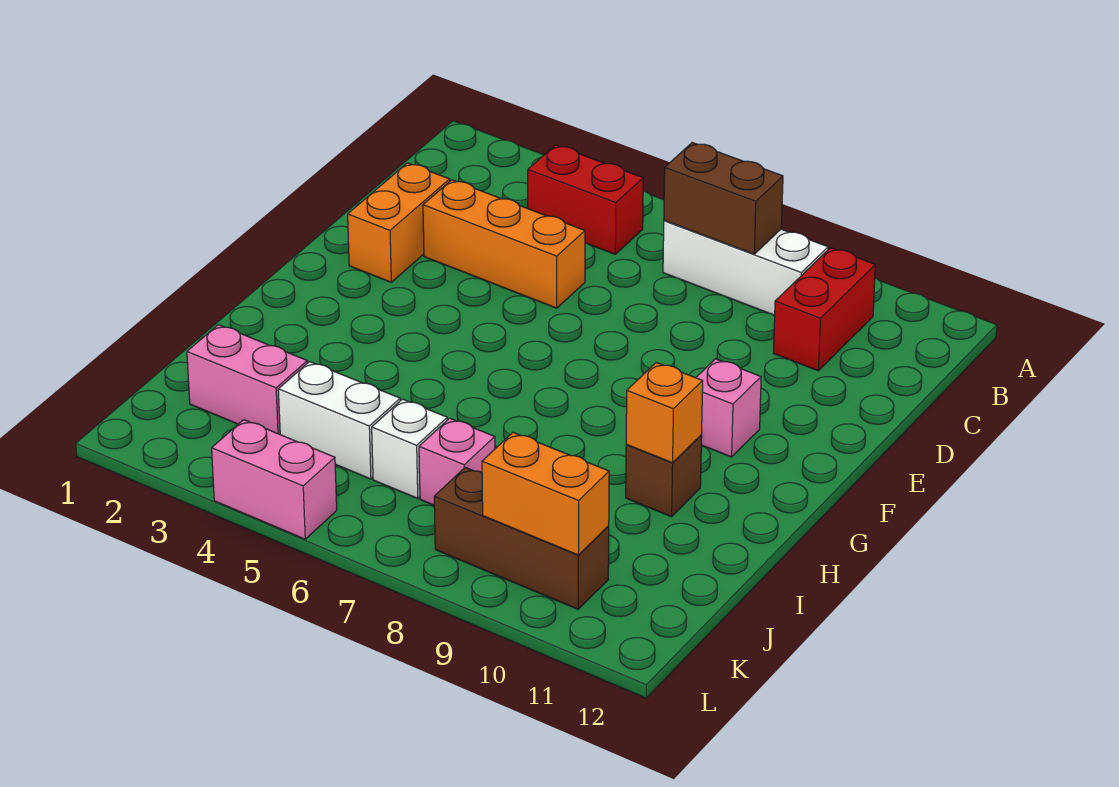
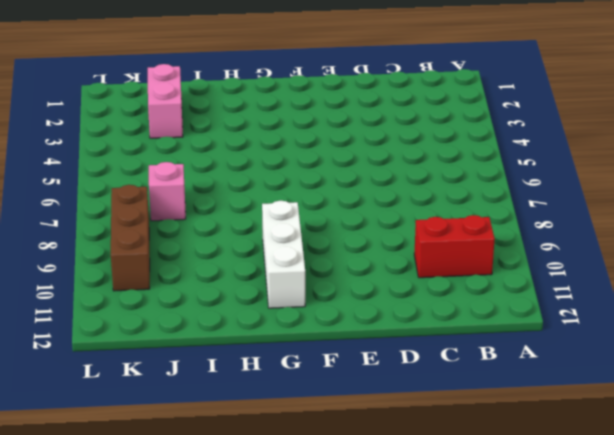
white brick G9:G11 level 1 -> white brick B7:B9 level 1
none -> red brick B4:B5 level 1
none -> orange brick D2:E2 level 1
none -> orange brick D3:D5 level 1

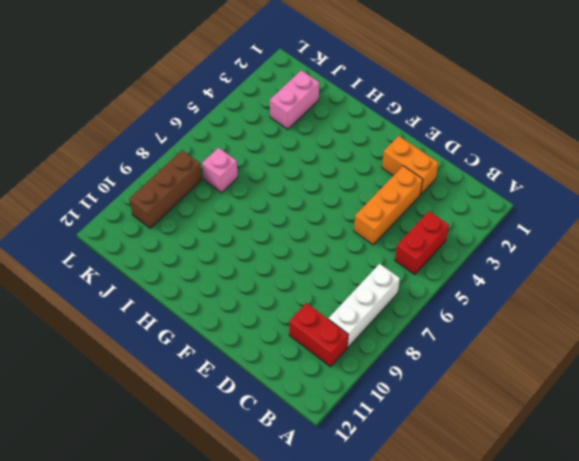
none -> pink brick F10 level 1
none -> brown brick H10 level 1
none -> white brick J4:J5 level 1

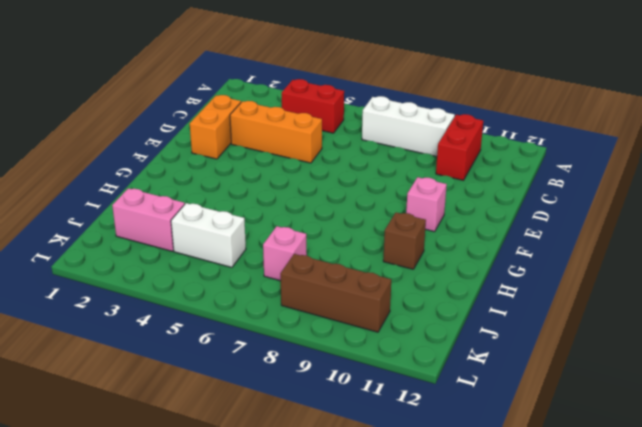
none -> white brick J6 level 1
none -> pink brick L4:L5 level 1
none -> brown brick B7:B8 level 2

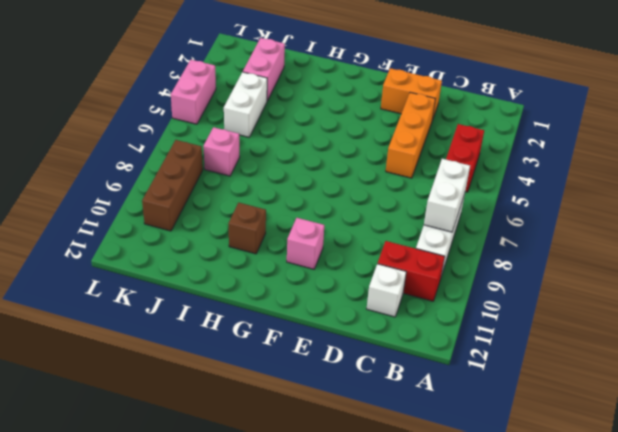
white brick B7:B8 level 2 -> brown brick B7:B8 level 2
white brick C11 level 1 -> white brick J6 level 1
none -> orange brick H10 level 2
none -> orange brick K9:K10 level 2

